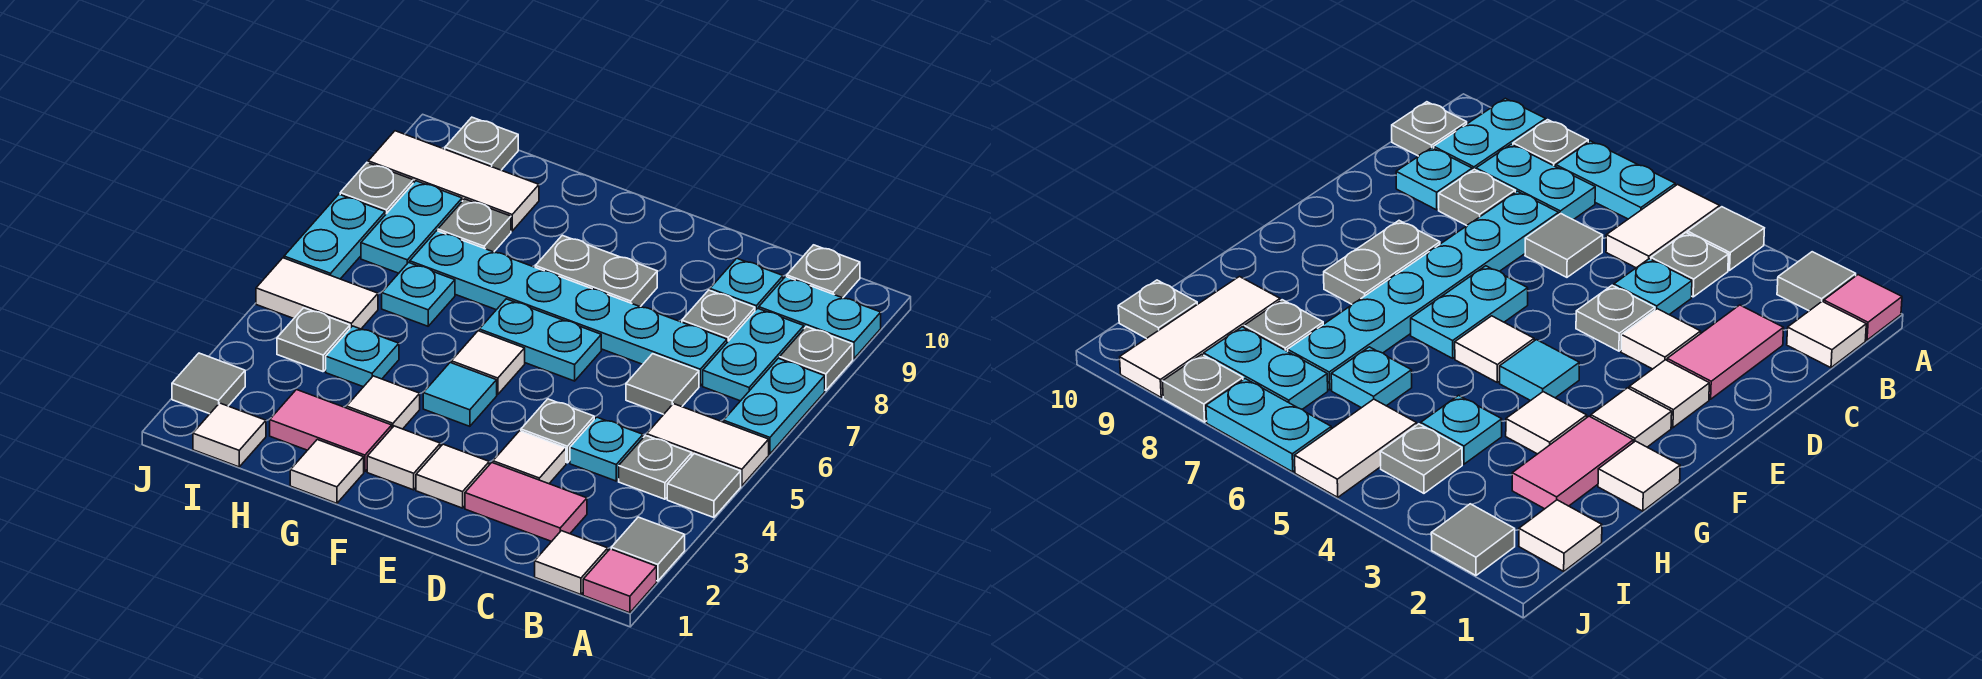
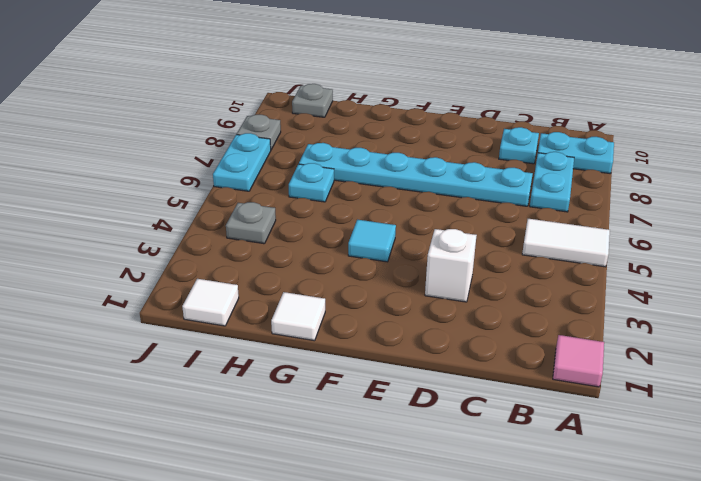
white brick D3 level 1 -> white tile D3 level 1
none -> grey tile A2 level 1
none -> grey tile A4 level 1
none -> cyan plate A6:A7 level 1
none -> grey plate A8 level 1

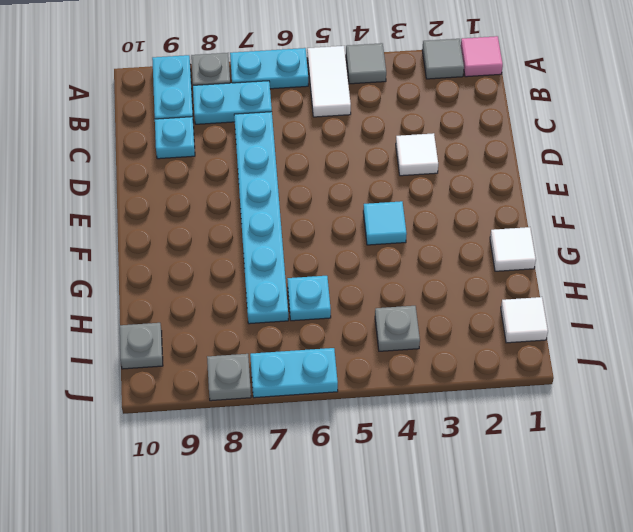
none -> white tile B1 level 1
none -> grey plate B4 level 1
none -> grey plate B10 level 1
none -> pink tile C2:D2 level 1

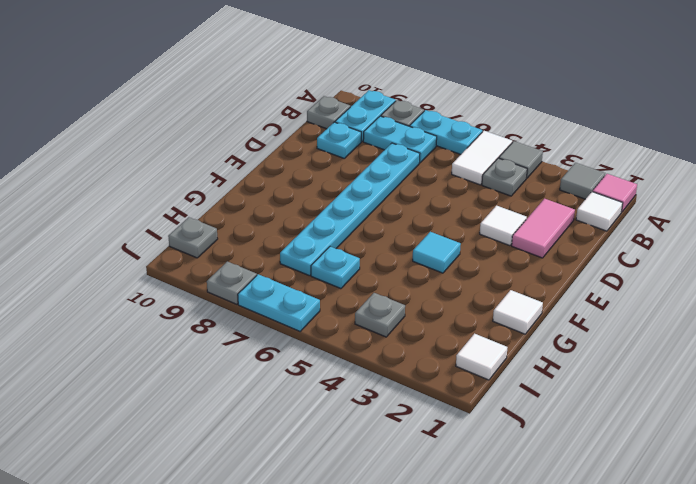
none -> cyan plate C4 level 1
none -> grey tile C6 level 1
none -> grey plate C8 level 1
none -> grey plate D4 level 1

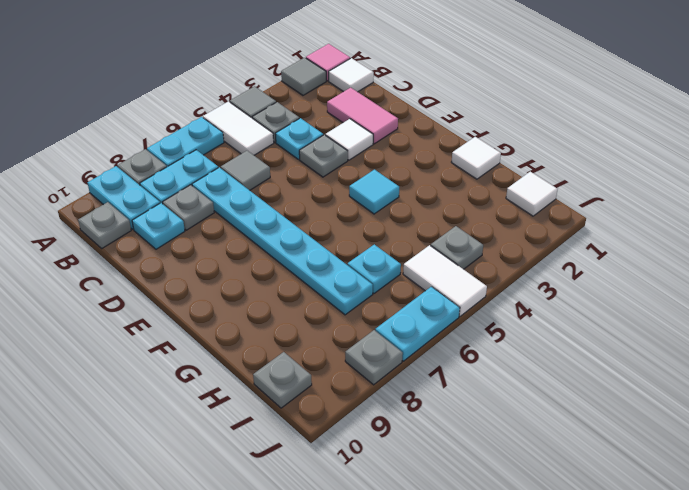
none -> white tile E2 level 1
none -> cyan plate E6:F6 level 1
none -> grey plate E8:F8 level 1
none -> white tile F2 level 1

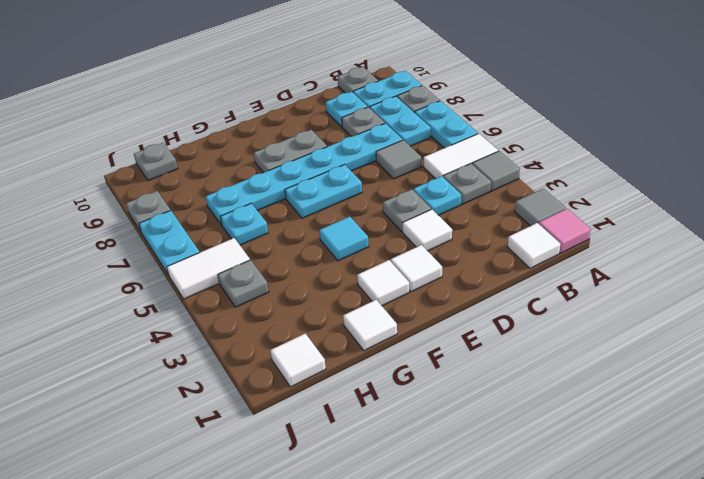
none -> pink tile C2:D2 level 1
none -> white tile F5 level 1
none -> pink tile G2:H2 level 1
none -> white tile G3 level 1

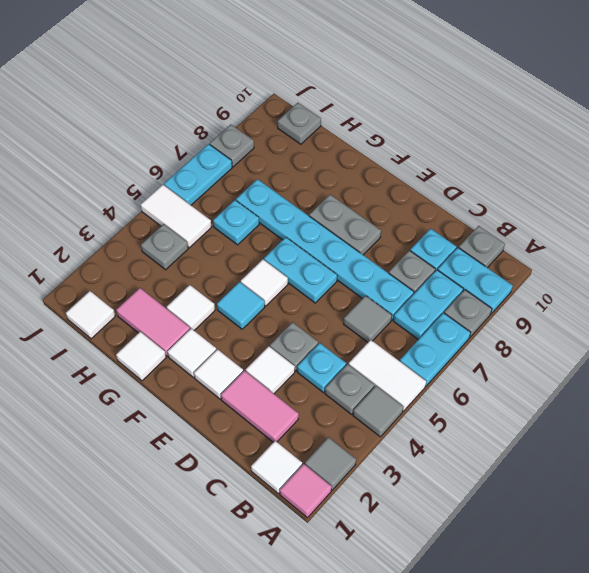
none -> cyan plate H4 level 1
none -> grey plate H8 level 1
none -> white tile H9:J9 level 1
none -> cyan plate I7:I8 level 1

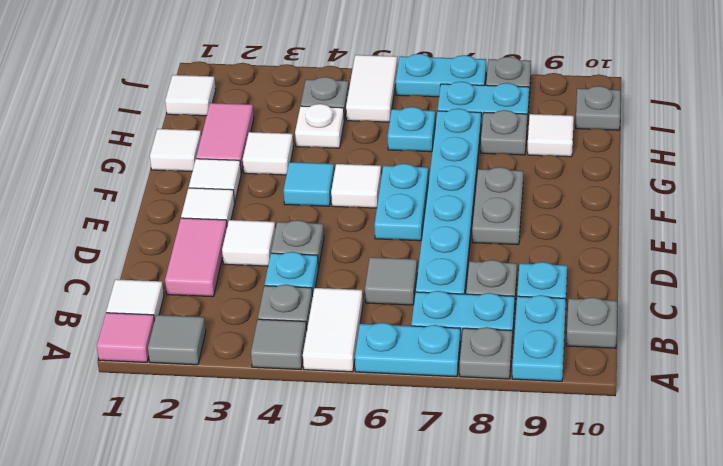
white plate H4 level 1 -> cyan plate H4 level 1
white tile H9 level 1 -> white tile H9:J9 level 1
none -> grey tile J2 level 1

